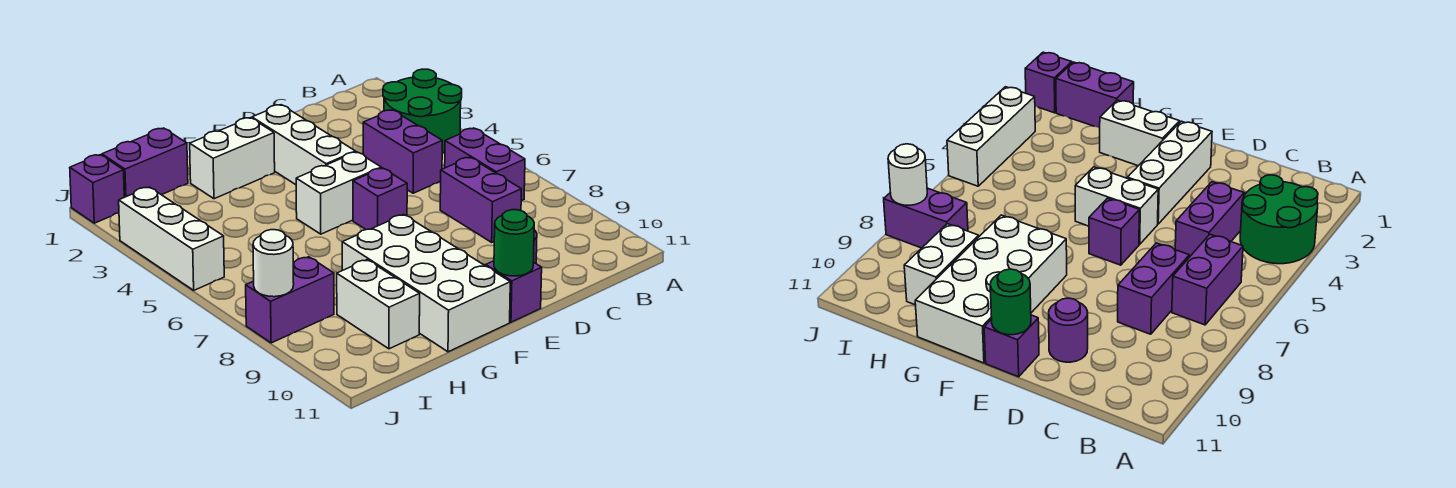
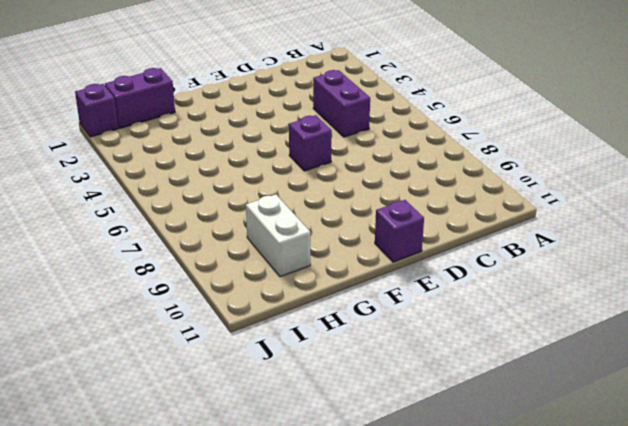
none -> green round brick A3:B4 level 1
none -> purple brick B6:B7 level 1
none -> purple brick C7:C8 level 1

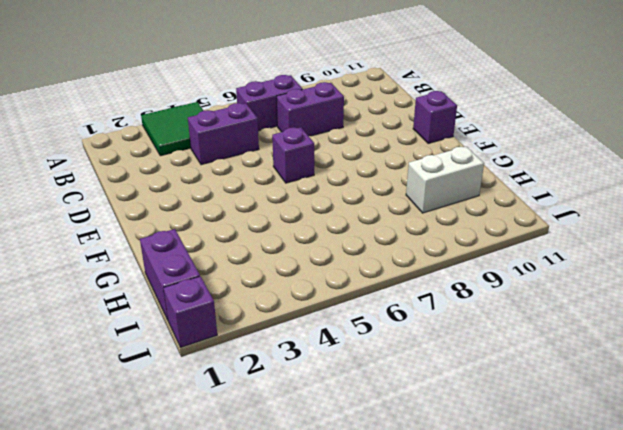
green tile A3:B4 level 1 -> green round brick A3:B4 level 1
none -> purple round brick D10 level 1
none -> white brick E2:E4 level 1
none -> white brick E5:F5 level 1

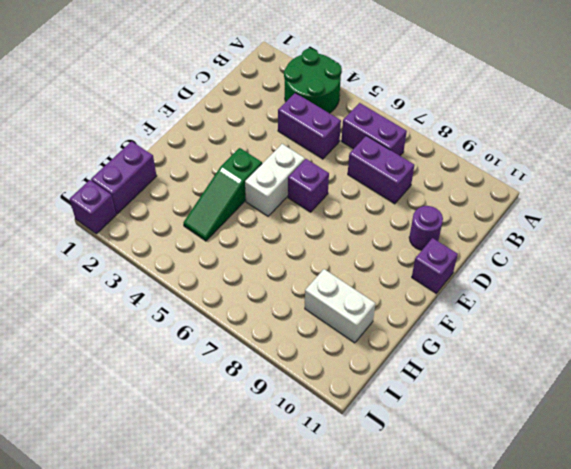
green slope F4:H4 level 1 top F -> none
none -> white brick E2:E4 level 1
none -> white brick F2:G2 level 1
none -> white brick F8:G11 level 1

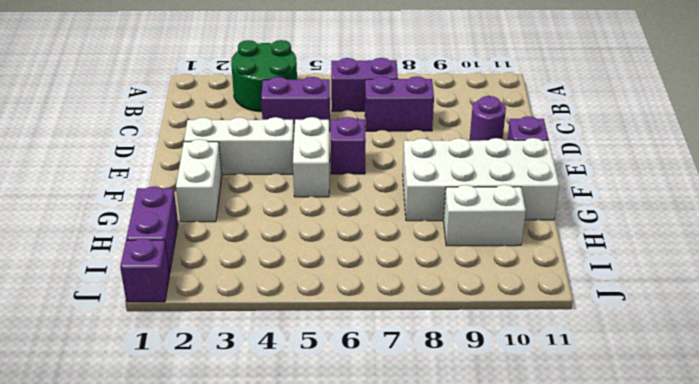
none -> purple brick I8:J8 level 1
none -> white brick J3:J5 level 1
none -> green round brick E11 level 2

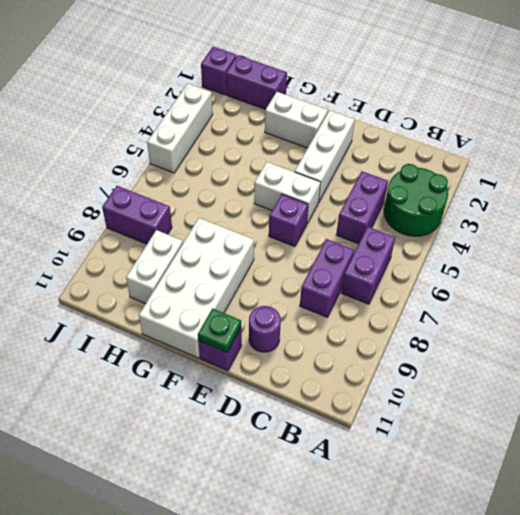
green plate E11 level 2 -> green round brick E11 level 2
none -> white round brick J8 level 2

